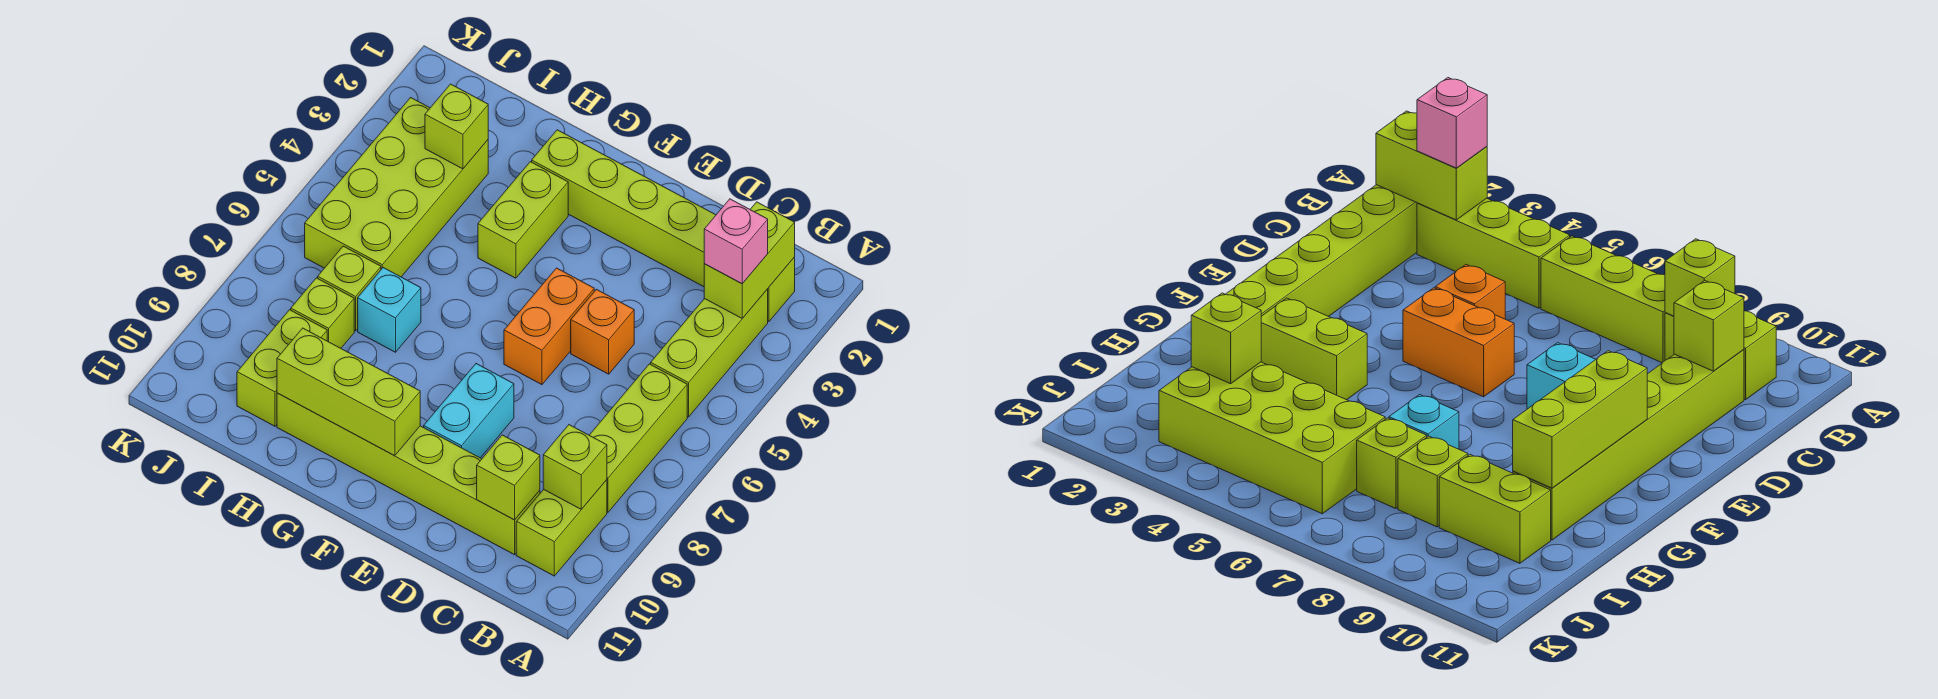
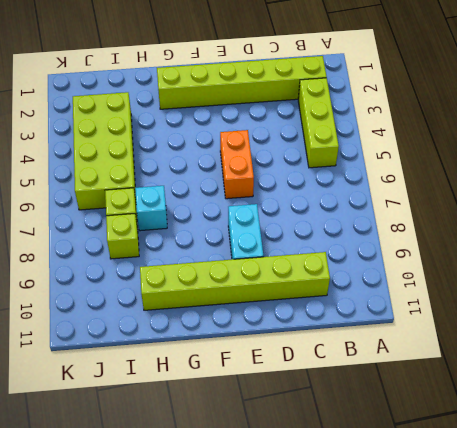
none -> lime brick B6:B8 level 1
none -> lime brick B9:B10 level 1
none -> orange brick D5 level 1

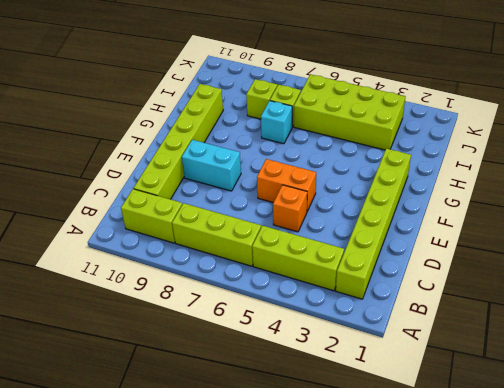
none -> lime brick G3:G4 level 1
none -> lime brick I9:I10 level 1
none -> lime brick B2:B3 level 2

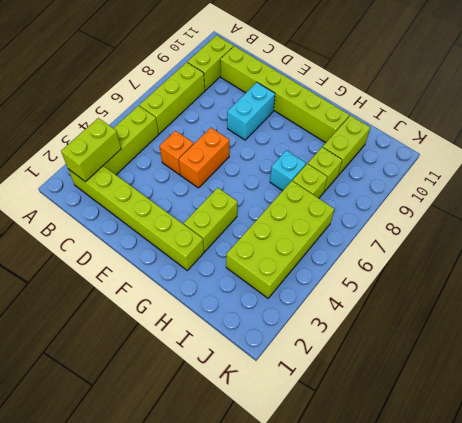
none -> lime brick B9 level 2
none -> lime brick C10 level 2
none -> lime brick F10:H10 level 2

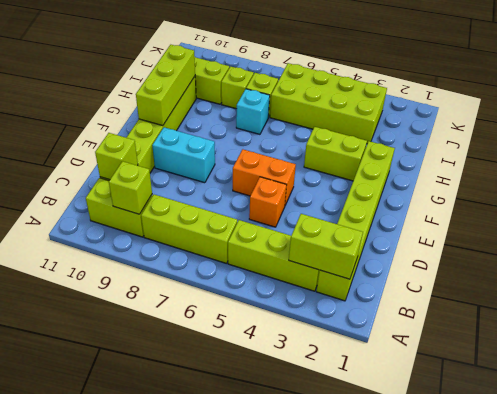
none -> lime brick I3 level 2
none -> pink brick B3 level 3

